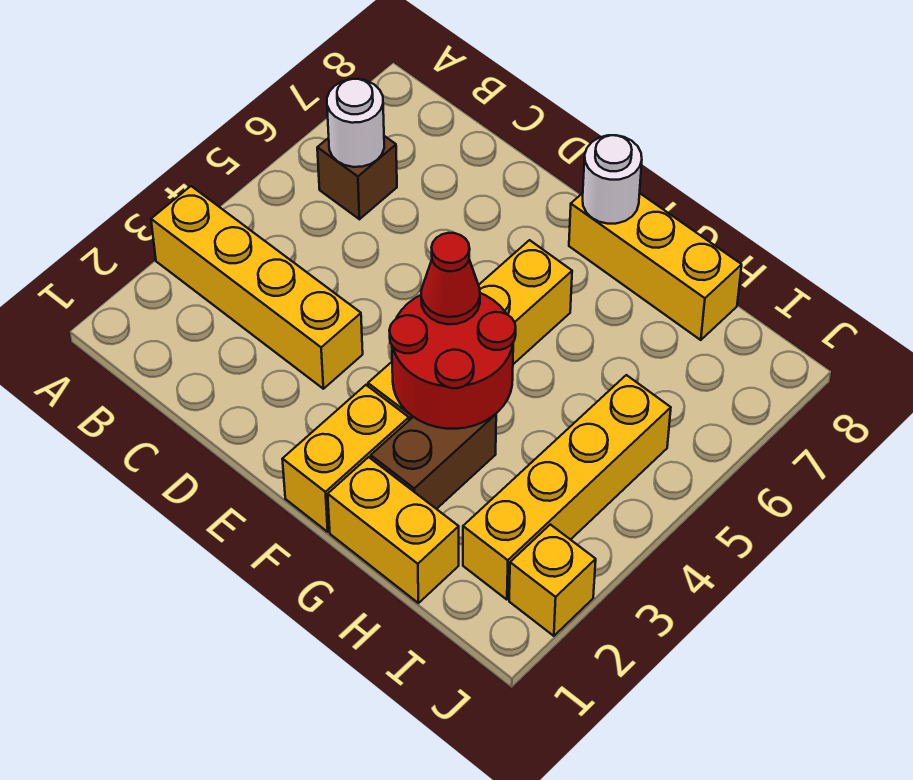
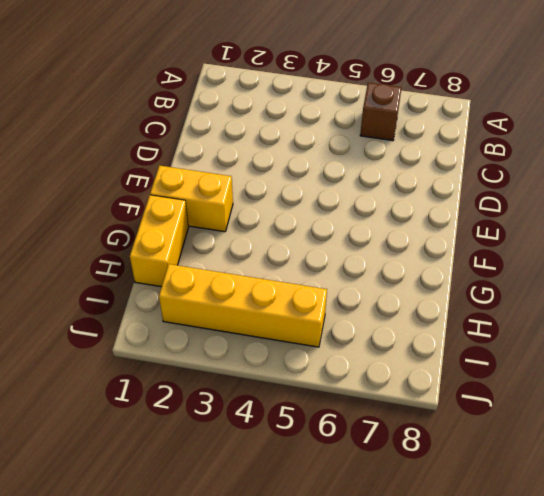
none -> yellow brick A3:D3 level 1
none -> yellow brick F3:F6 level 1
none -> yellow brick F8:H8 level 1

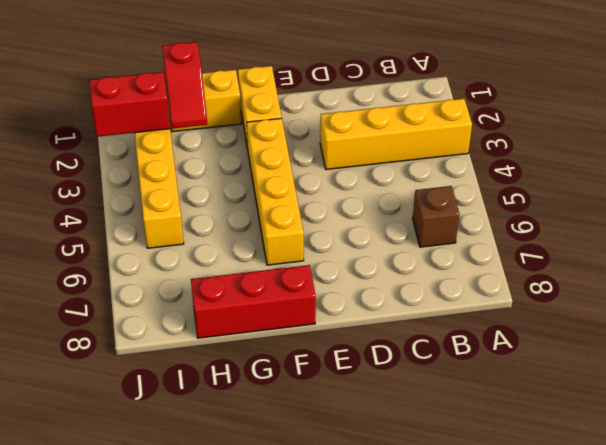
red brick F8:H8 level 1 -> yellow brick F8:H8 level 1
red slope H1:H2 level 2 top 1 -> none
red brick I2:J2 level 2 -> none
none -> brown brick G2:G3 level 1
none -> yellow brick J2 level 1
none -> white round brick B6 level 2

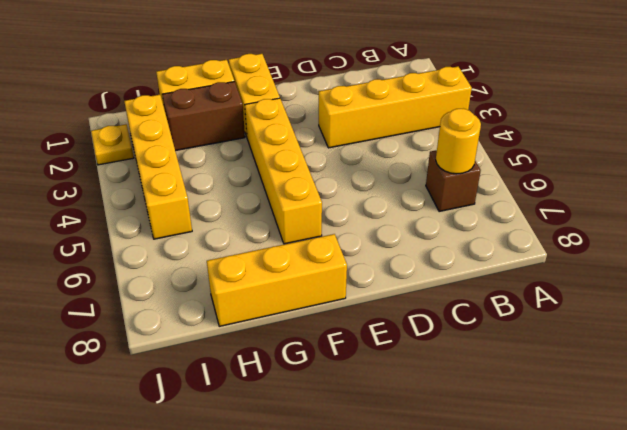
yellow round brick B6 level 2 -> white round brick B6 level 2
brown brick G2:H2 level 1 -> brown brick G2:G3 level 1
yellow plate J2 level 1 -> yellow brick J2 level 1
none -> red round brick F3:G4 level 2
none -> white round brick F8 level 2
none -> red cone F4 level 3

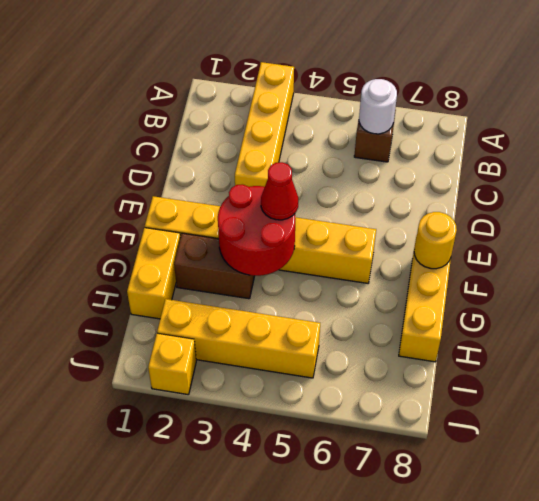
yellow round brick F8 level 2 -> white round brick F8 level 2

